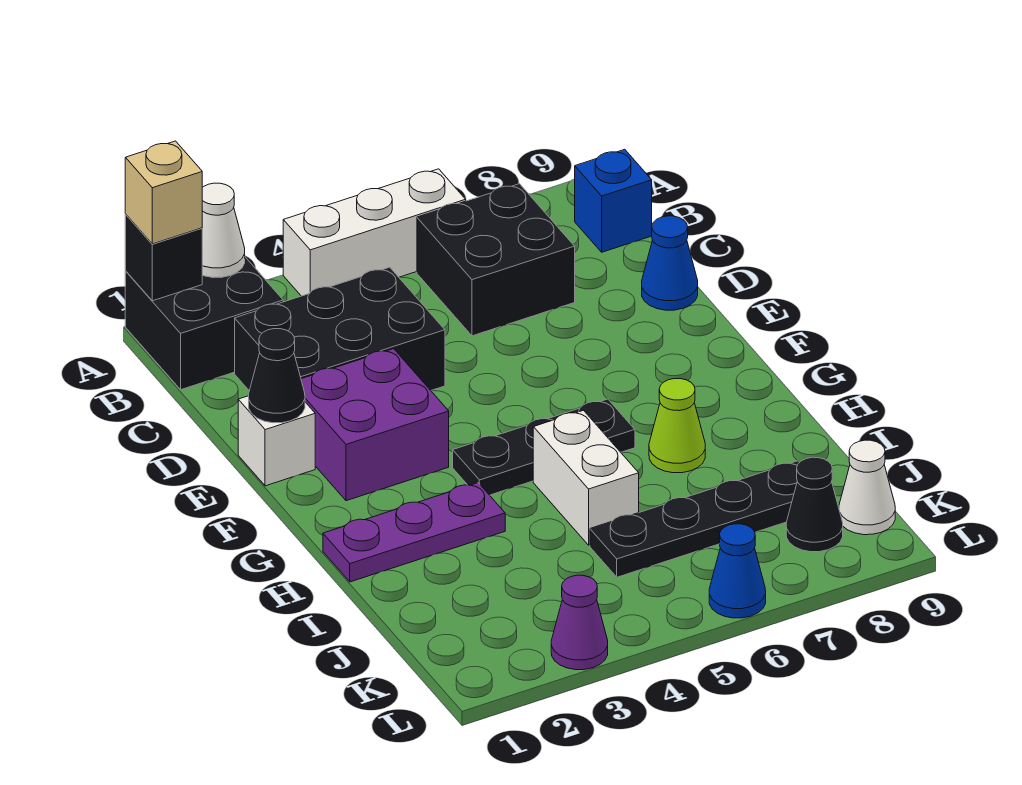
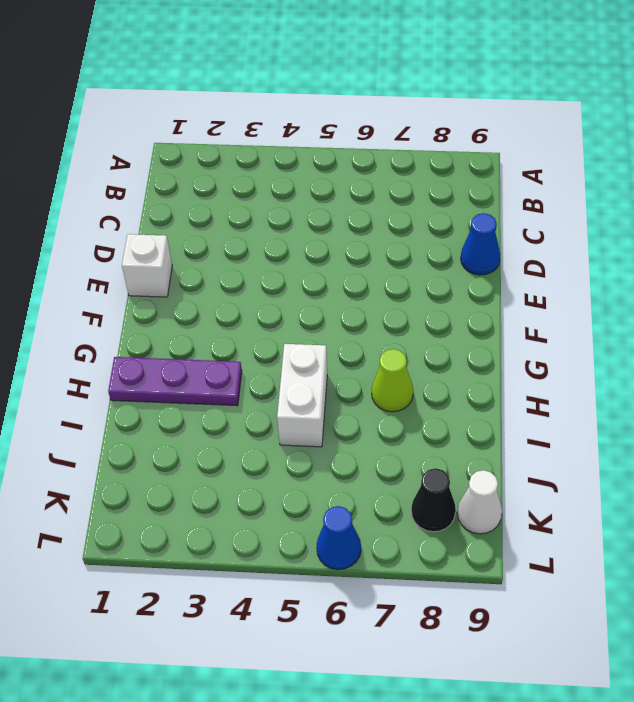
none -> black brick A1:B2 level 1
none -> white brick A4:A6 level 1
none -> black brick B6:C7 level 1

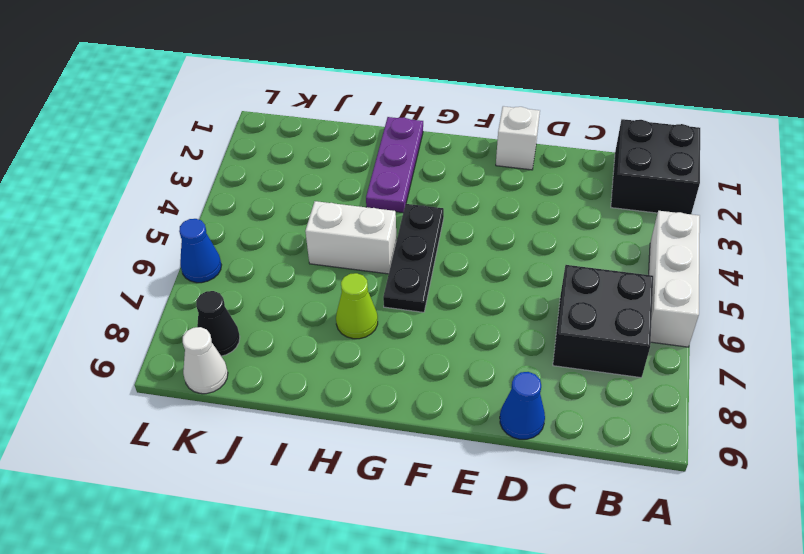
none -> blue brick B9 level 1
none -> black brick C2:D4 level 1
none -> purple brick E2:F3 level 1

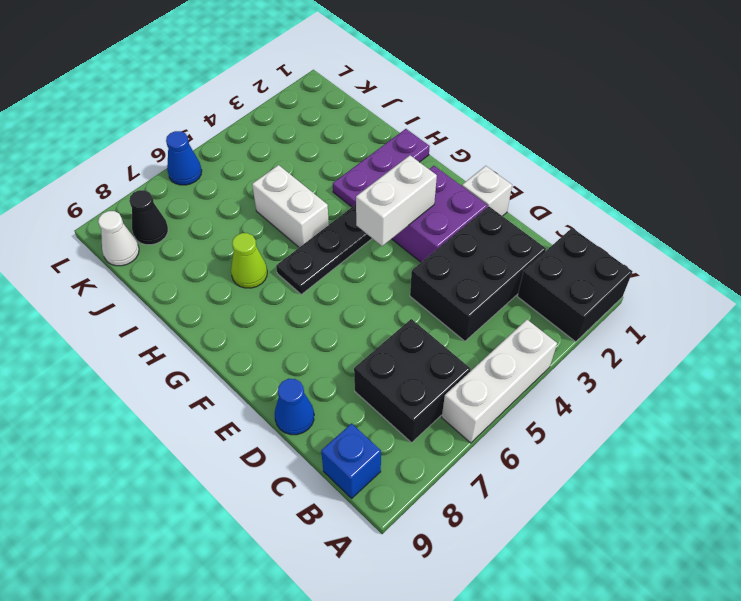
white brick F3:F4 level 2 -> none
none -> black plate J5:J8 level 1
none -> purple cone L3 level 1
none -> black brick A1 level 2

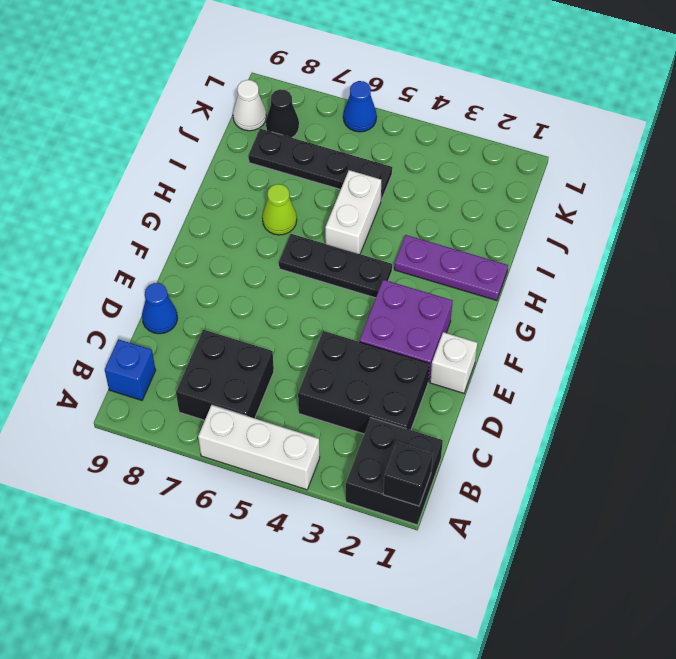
none -> purple cone L3 level 1
none -> white cone A2 level 2
none -> black cone E1 level 2

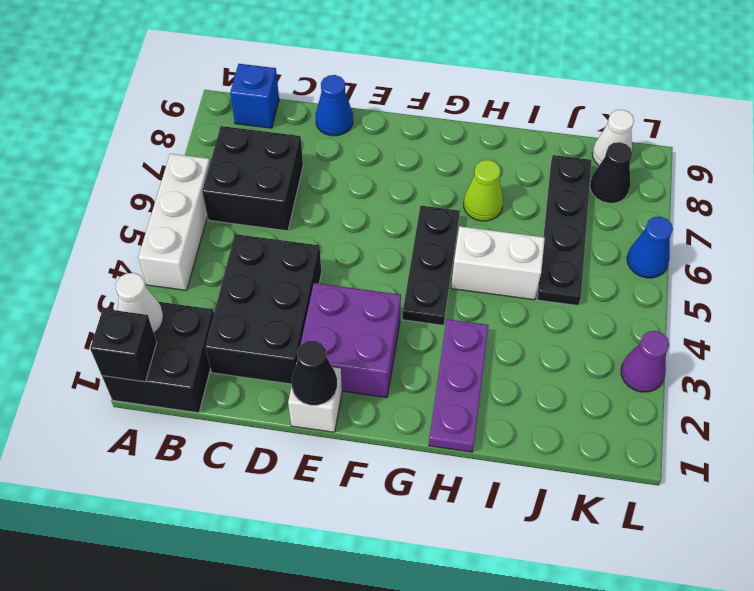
none -> tan brick A1 level 3

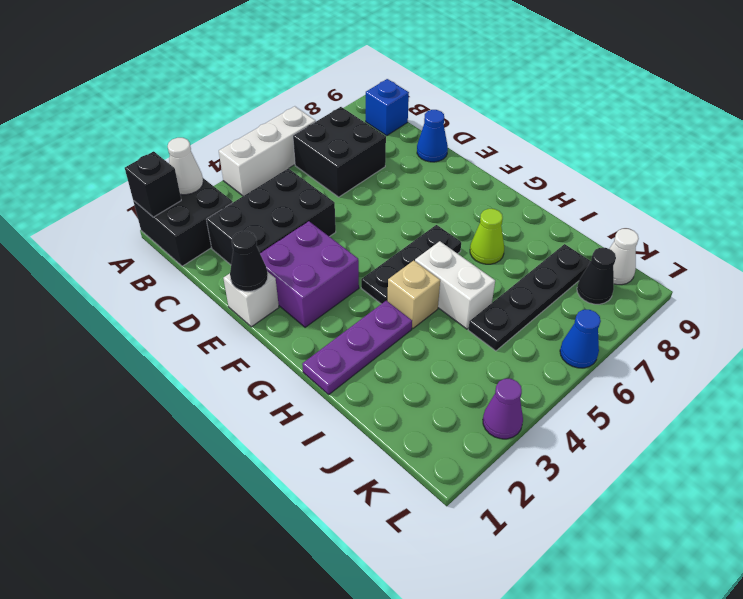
tan brick H4 level 1 -> tan brick A1 level 3

